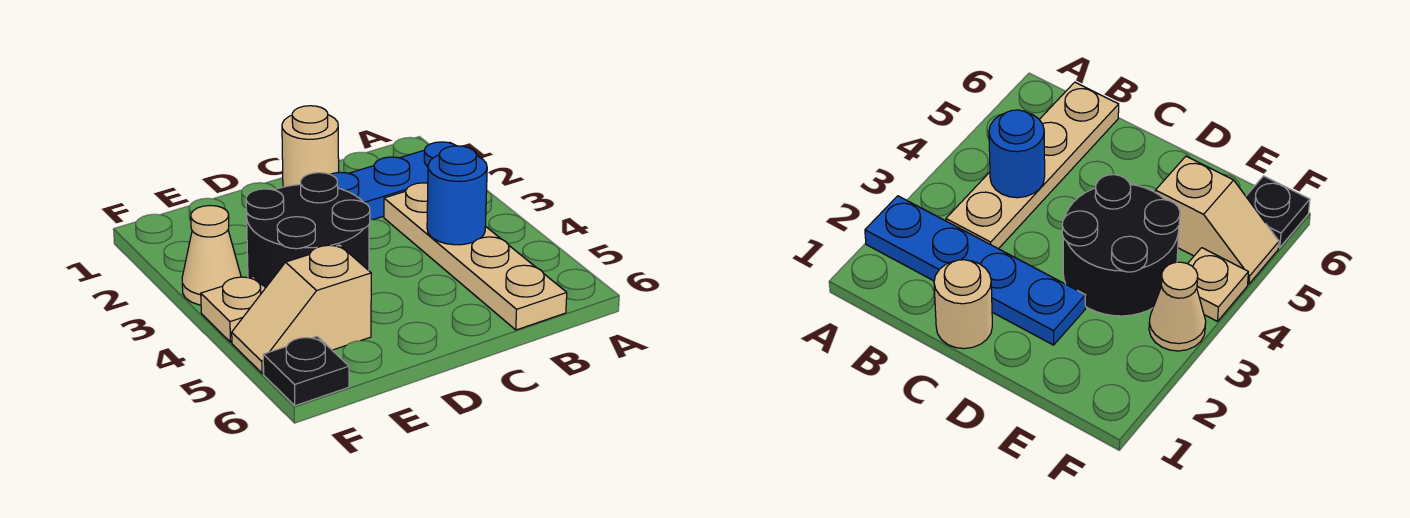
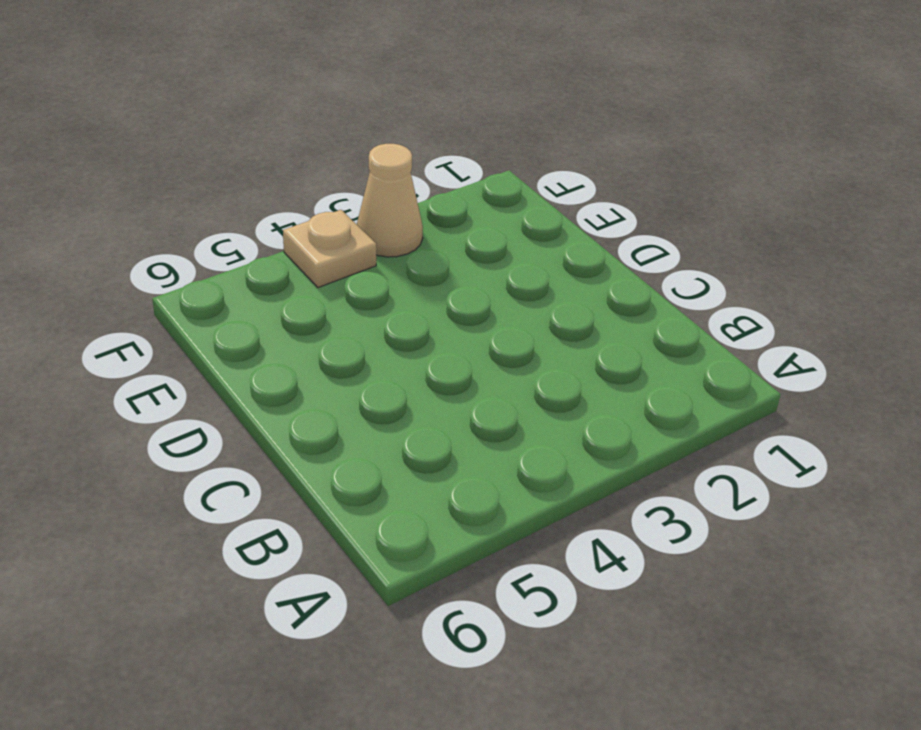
none -> blue plate A2:D2 level 1
none -> tan plate B3:B6 level 1

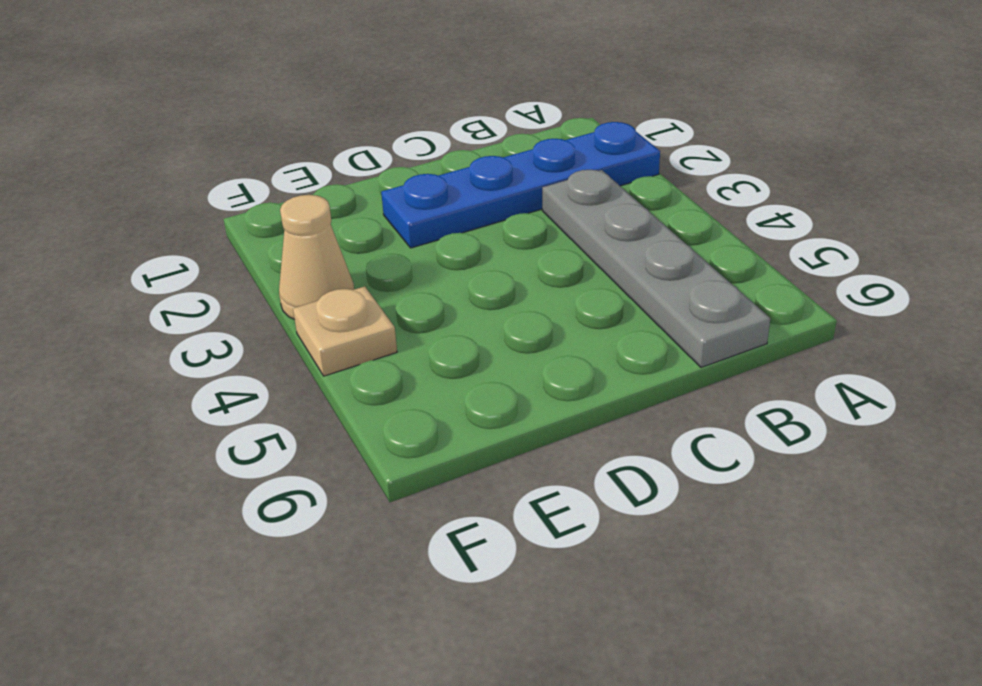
grey plate B3:B6 level 1 -> tan plate B3:B6 level 1
none -> tan round brick C1 level 1
none -> black round brick D3:E4 level 1

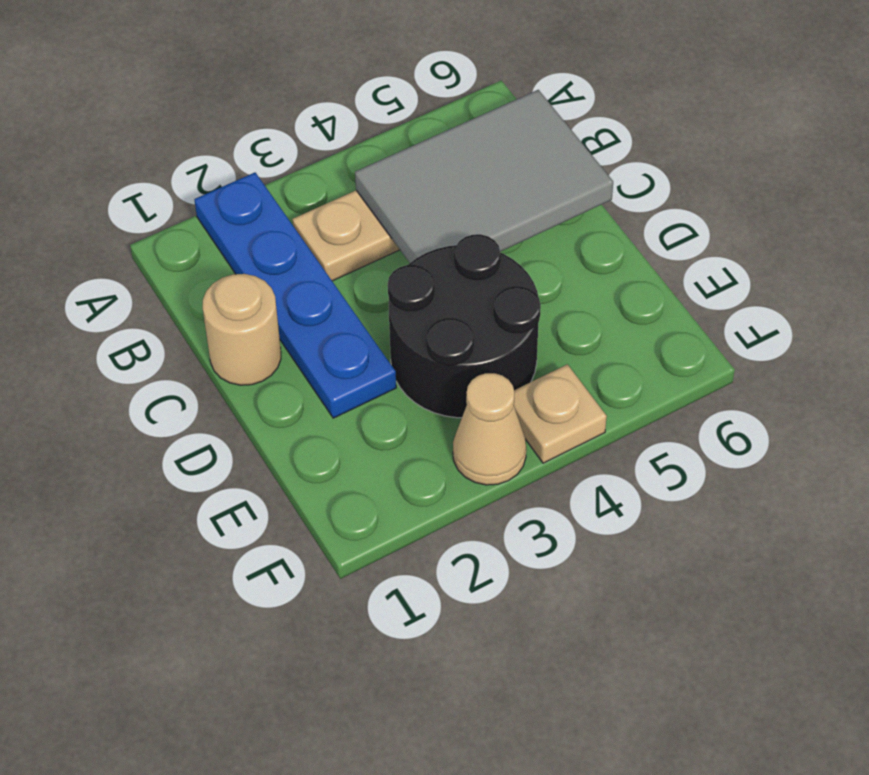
grey tile B4:C6 level 2 -> blue round brick B4 level 2
none -> tan slope E5:F5 level 1 top E
none -> black plate F6 level 1

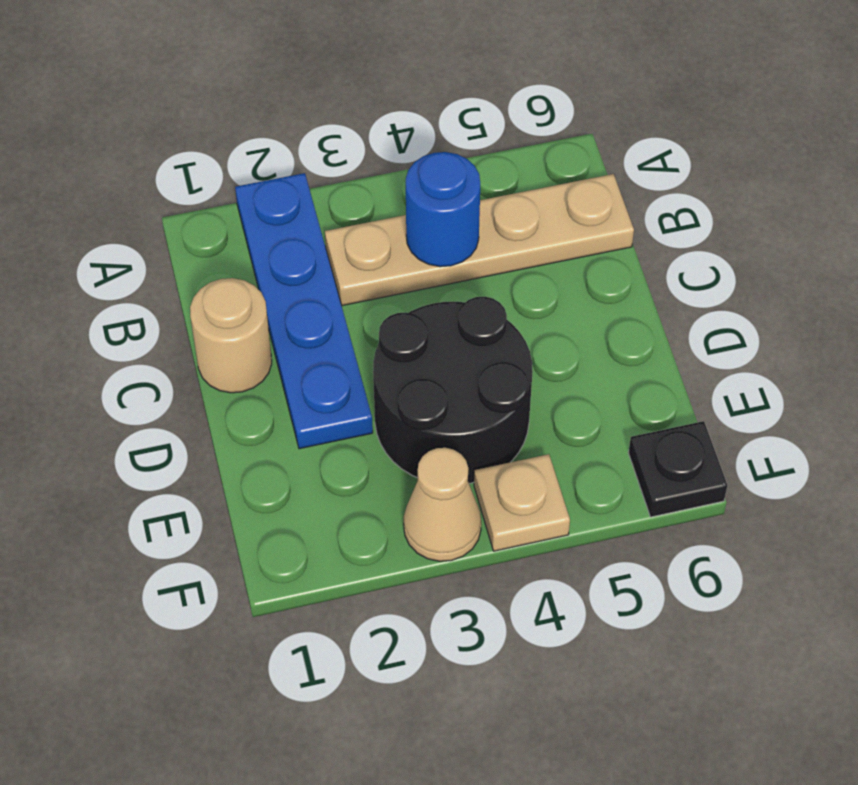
none -> tan slope E5:F5 level 1 top E

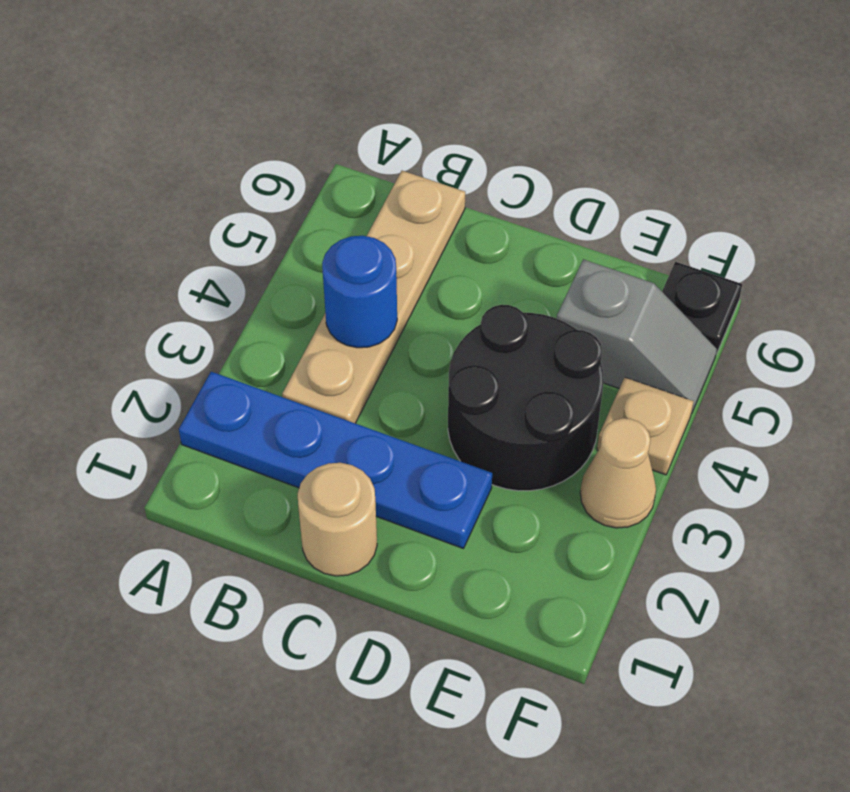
grey slope E5:F5 level 1 top E -> tan slope E5:F5 level 1 top E

